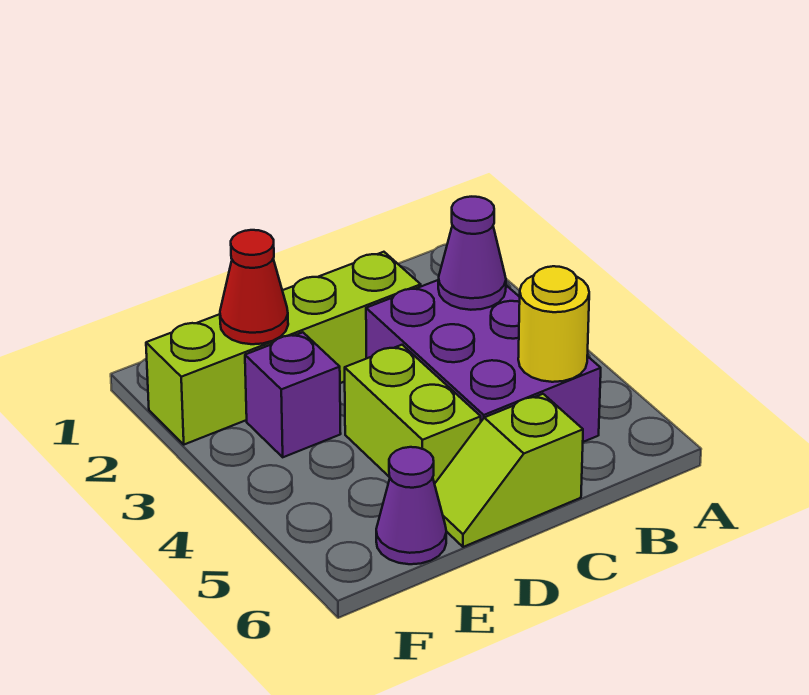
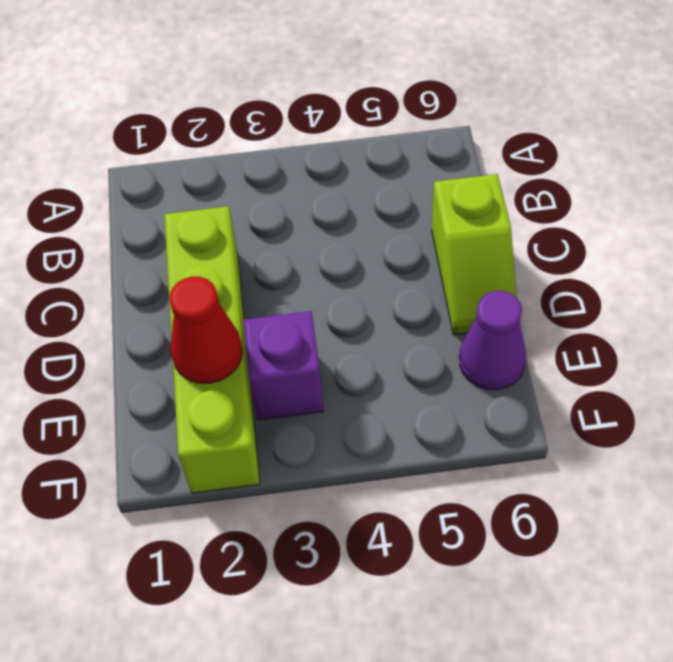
none -> purple brick B3:C5 level 1
none -> lime brick D4:D5 level 1

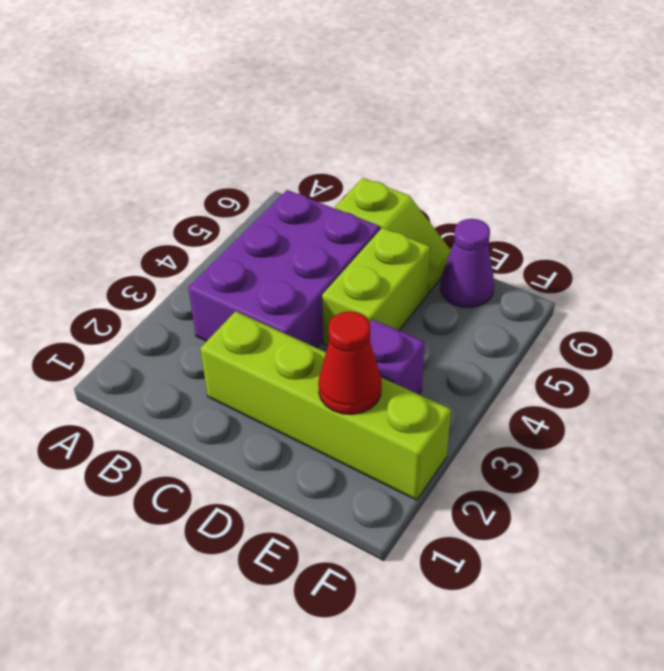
none -> purple cone B3 level 2
none -> yellow round brick B5 level 2

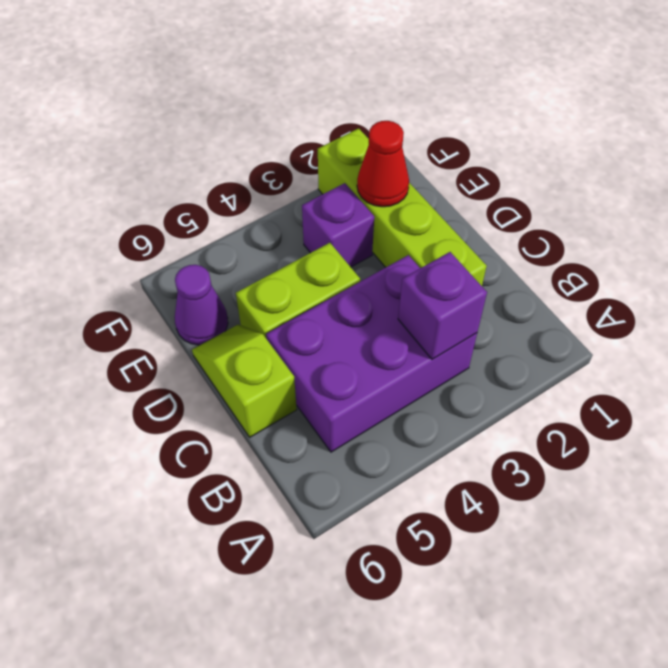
purple brick B3 level 2 -> purple cone B3 level 2
none -> yellow round brick B5 level 2

